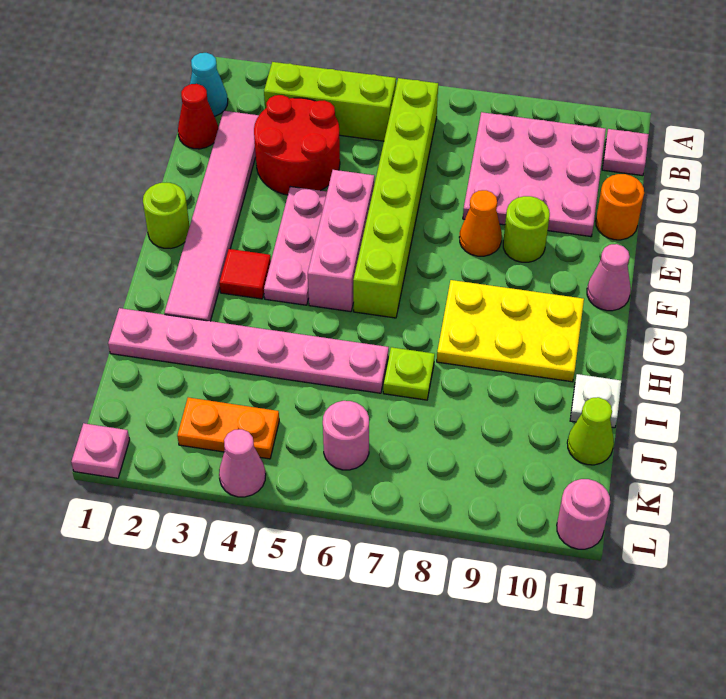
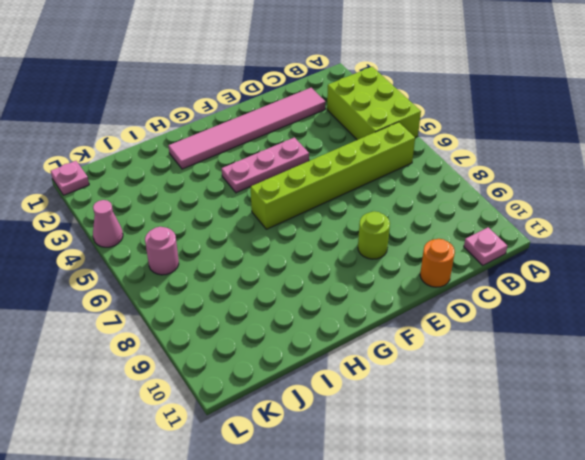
lime brick A3:B5 level 1 -> lime brick B3:B5 level 1
none -> cyan cone B1 level 1
none -> pink plate B8:D10 level 1
none -> red cone C1 level 1

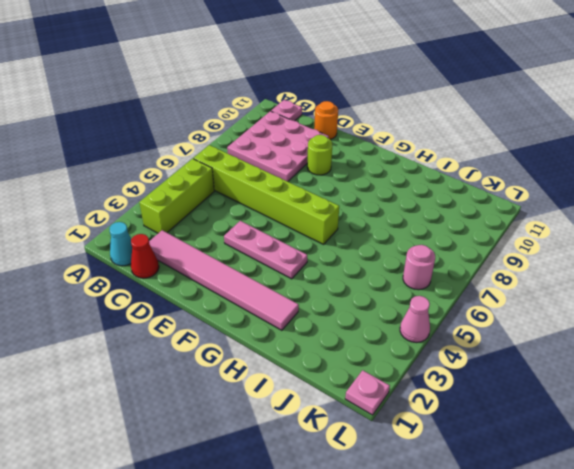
none -> red round brick C3:D4 level 1
none -> pink brick E5:G5 level 1
none -> orange cone E8 level 1

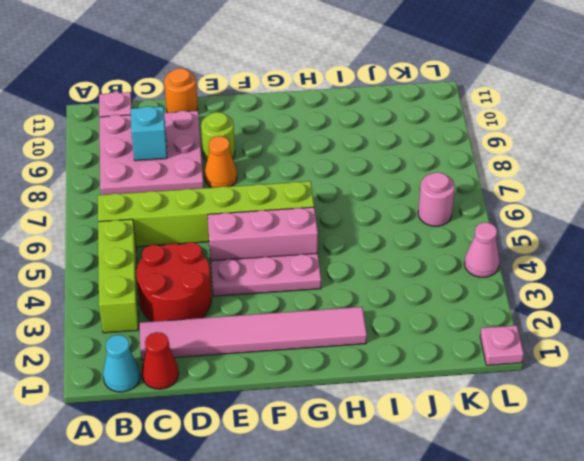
cyan brick C9 level 2 -> none
none -> lime round brick F1 level 1
none -> pink cone F11 level 1
none -> red tile G3 level 1

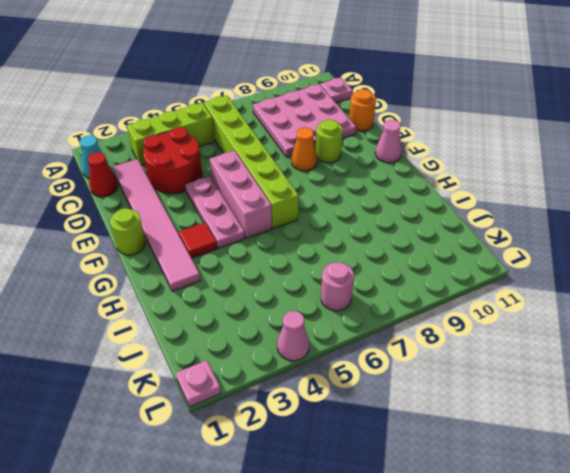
none -> yellow plate G8:H10 level 1
none -> pink plate I1:I6 level 1
none -> lime plate I7 level 1

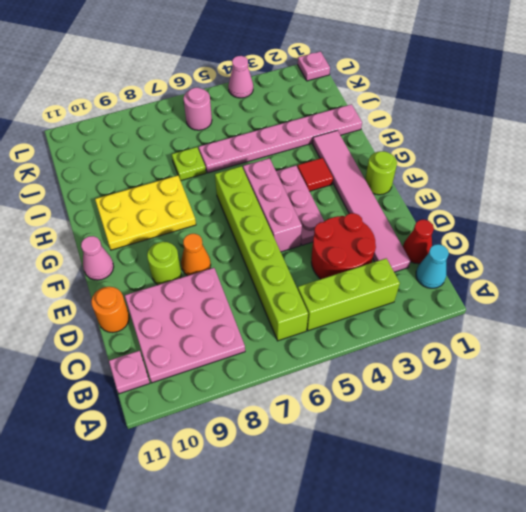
none -> white plate I11 level 1
none -> lime cone J11 level 1
none -> orange plate K3:K4 level 1

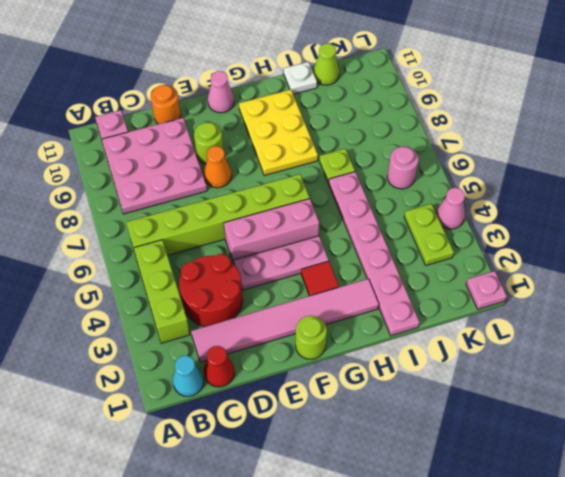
lime plate K3:K4 level 1 -> orange plate K3:K4 level 1
none -> pink round brick L11 level 1

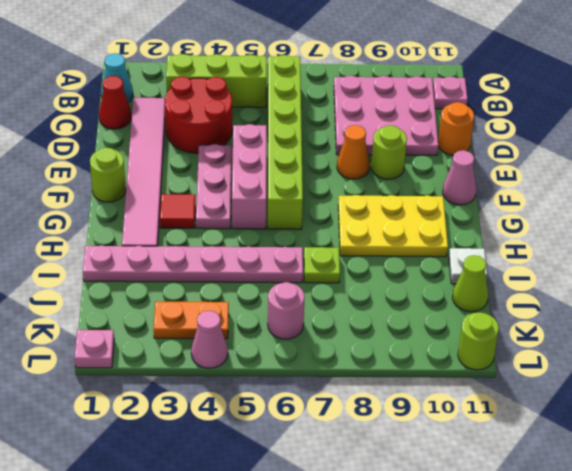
lime round brick L11 level 1 -> pink round brick L11 level 1

